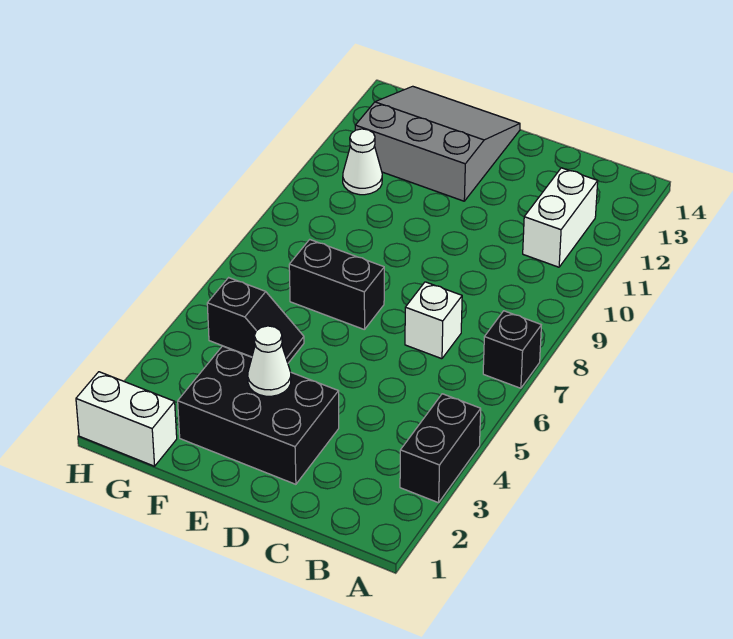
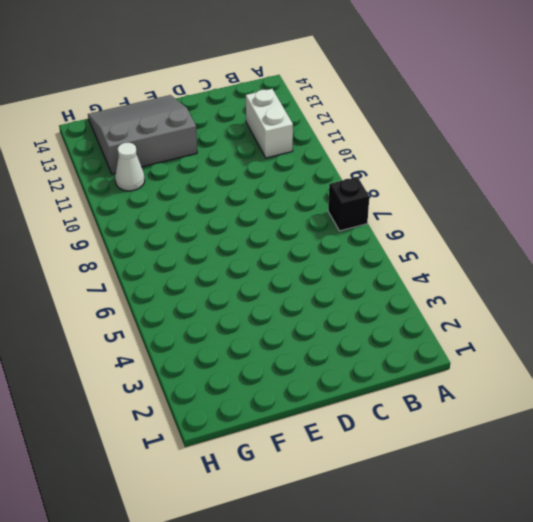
none -> black brick A3:A4 level 1
none -> white brick C7 level 1

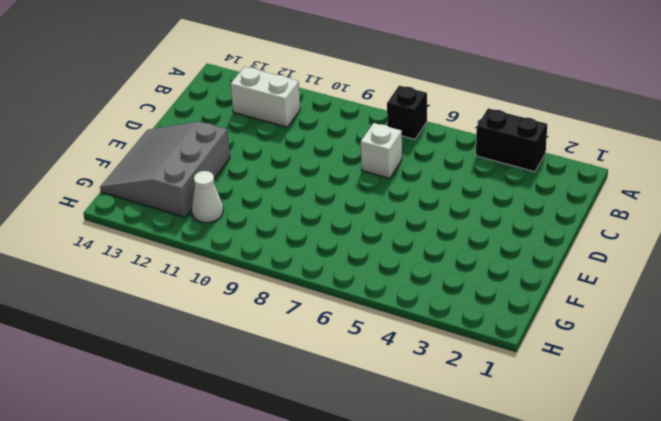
none -> black brick D2:F3 level 1
none -> black brick E7:F7 level 1

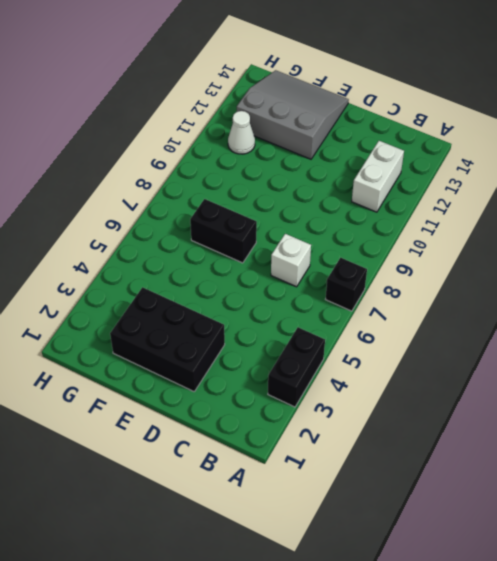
none -> black slope F5:G5 level 1 top G
none -> white brick G1:H1 level 1

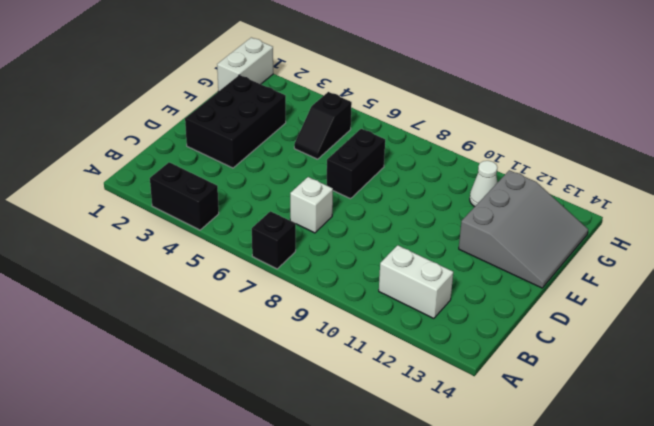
none -> white cone E3 level 2

